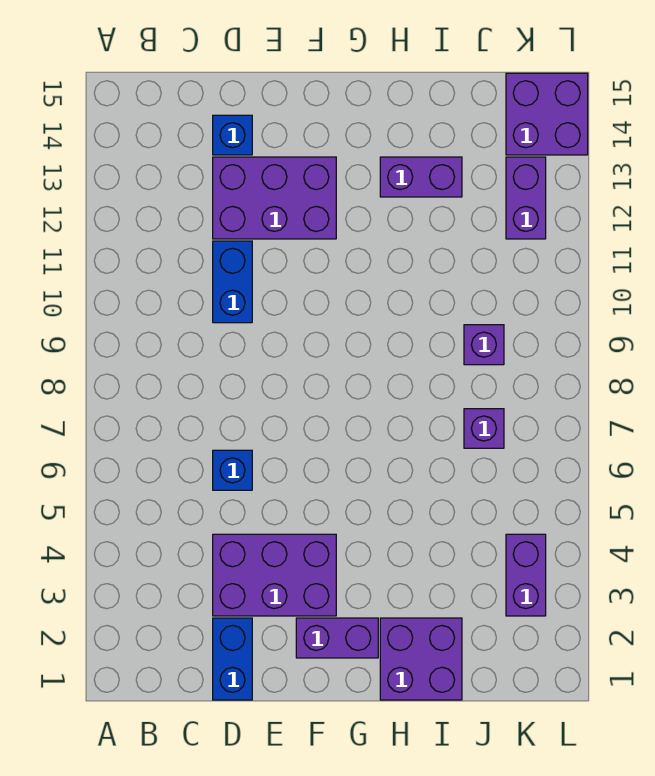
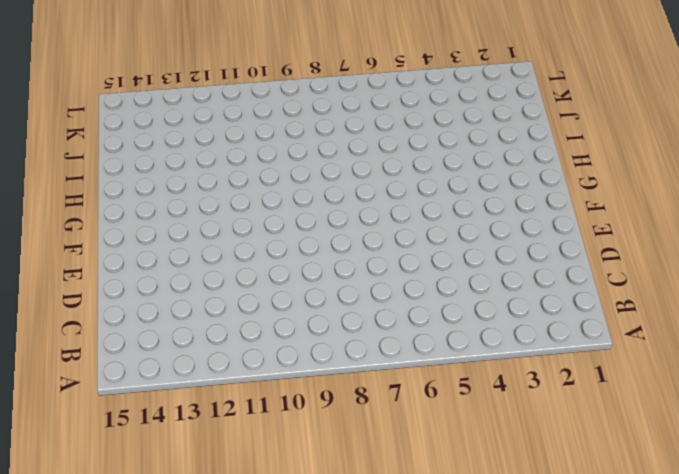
none -> blue brick D1:D2 level 1
none -> purple brick D3:F4 level 1
none -> blue brick D6 level 1

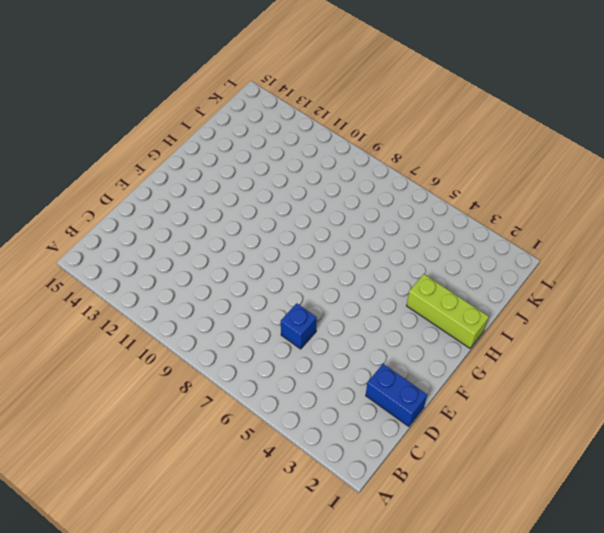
lime brick H1:H3 level 1 -> purple brick H1:I2 level 1
none -> purple brick D3:F4 level 1
none -> blue brick D10:D11 level 1
none -> purple brick D12:F13 level 1

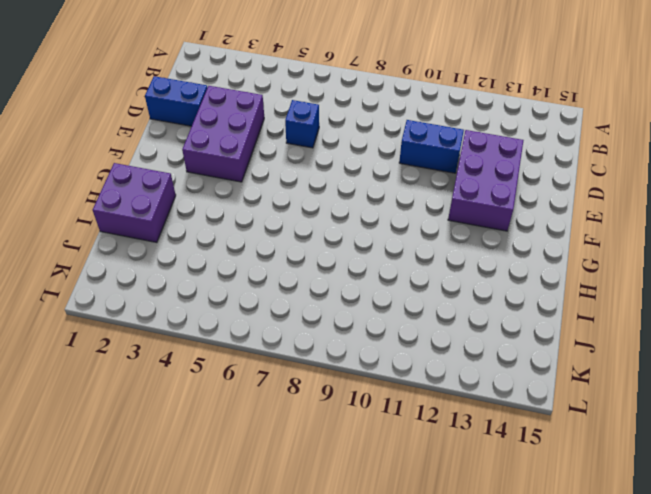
none -> blue brick D14 level 1
none -> purple brick F2:G2 level 1
none -> purple brick H13:I13 level 1

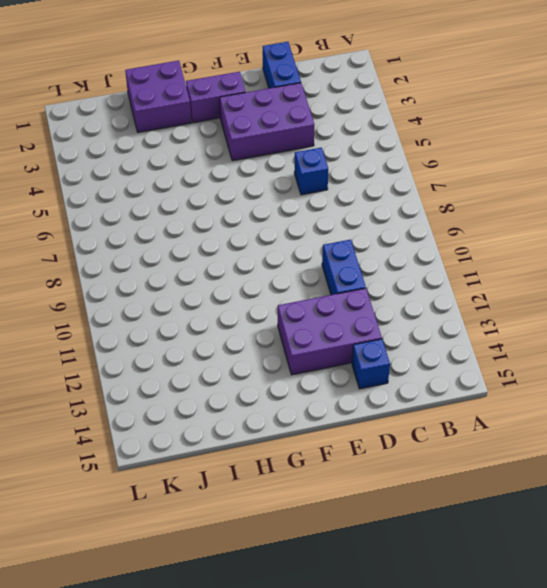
none -> purple brick H13:I13 level 1
none -> purple brick J7 level 1
none -> purple brick J9 level 1

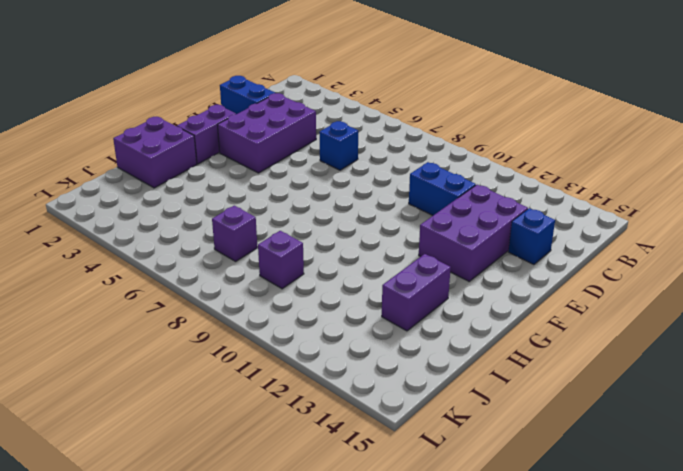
none -> purple brick K3:K4 level 1
none -> purple brick K12:K13 level 1
none -> purple brick K14:L15 level 1

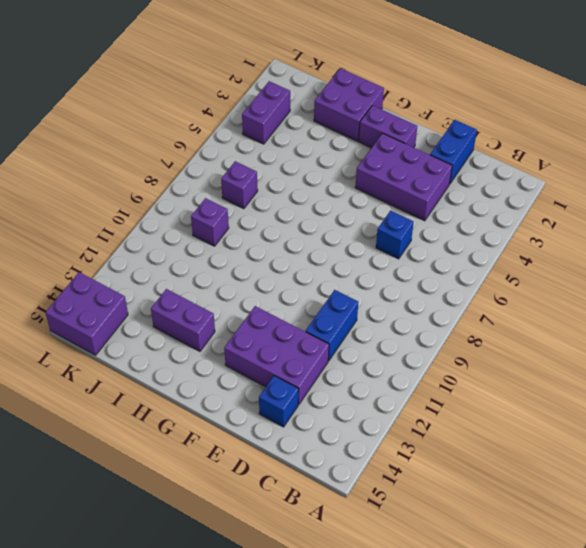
none -> purple brick K12:K13 level 1

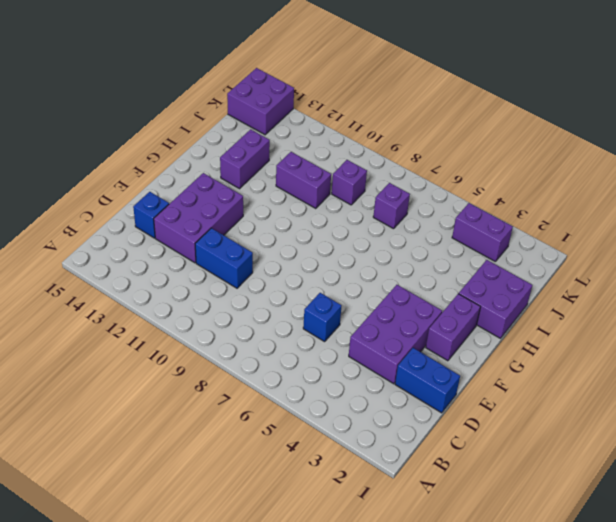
purple brick I10:I11 level 1 -> purple brick K12:K13 level 1

